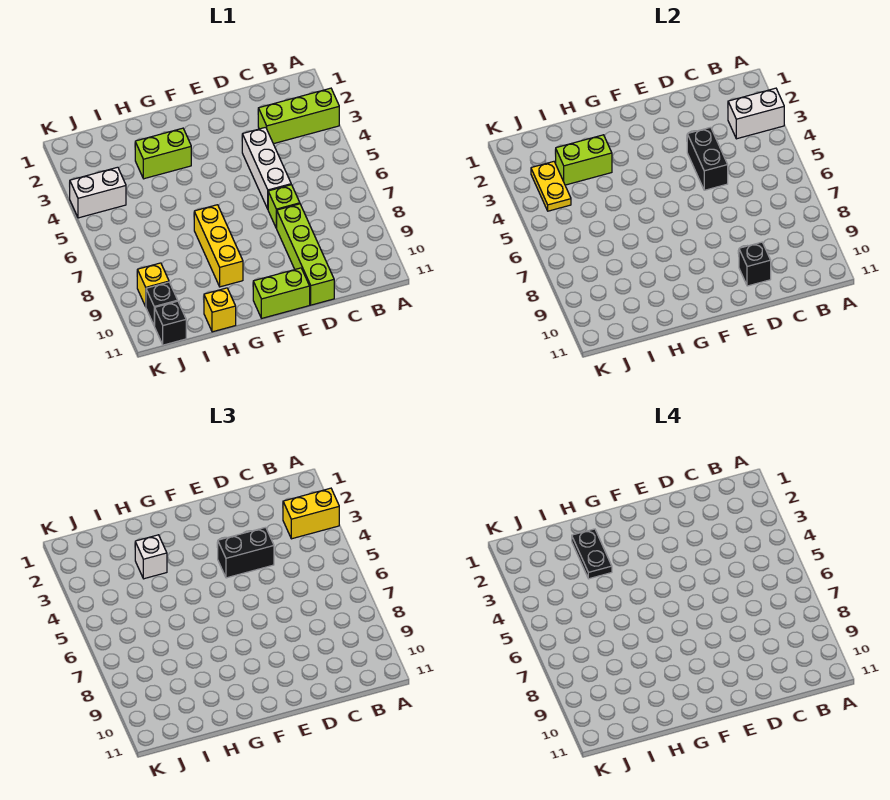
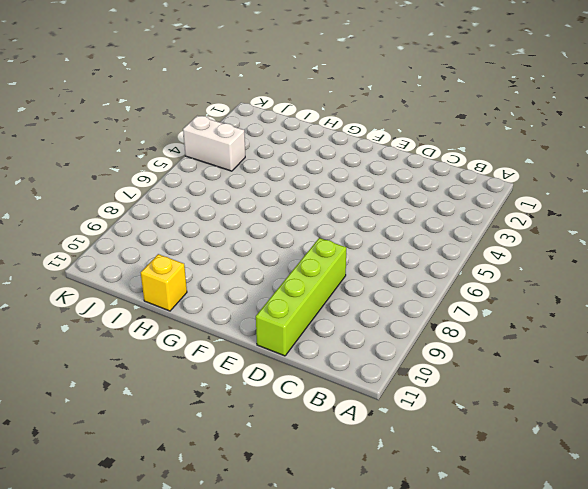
none -> lime brick A3:C3 level 1
none -> white brick D4:D6 level 1
none -> lime brick D7 level 1

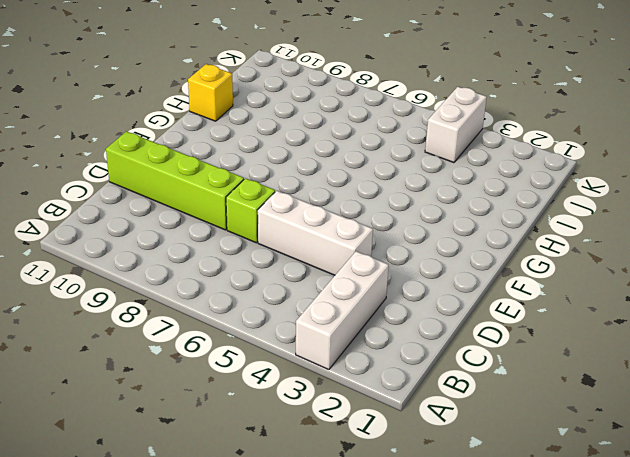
white brick A3:C3 level 1 -> lime brick A3:C3 level 1
none -> lime brick E11:F11 level 1
none -> lime brick G3:H3 level 1
none -> yellow brick G7:G9 level 1

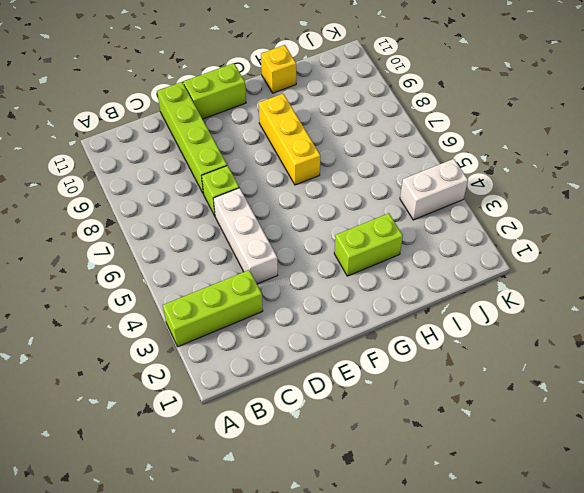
none -> yellow brick J9 level 1
none -> black brick J10 level 1
none -> black brick J11 level 1

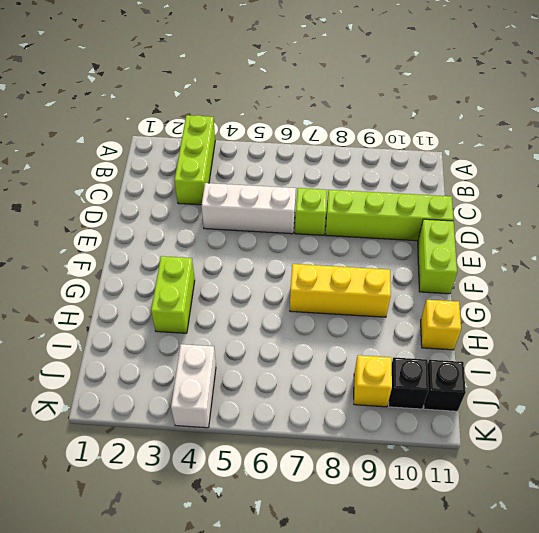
none -> white brick A3:B3 level 2
none -> black brick D4:D5 level 2
none -> black brick D10 level 2

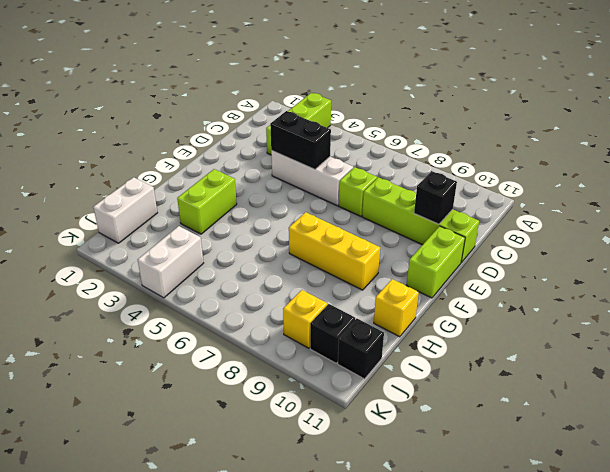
white brick I1:J1 level 1 -> white brick A3:B3 level 2
none -> lime brick H3:I3 level 2
none -> yellow plate J3:J4 level 2
none -> yellow brick A3:B3 level 3

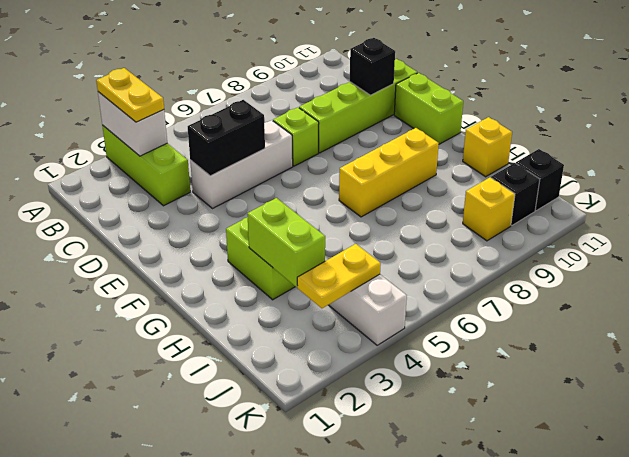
yellow plate A3:B3 level 3 -> yellow brick A3:B3 level 3
none -> black brick D4:E4 level 3
none -> white brick H3 level 3
none -> black plate H2:H3 level 4

